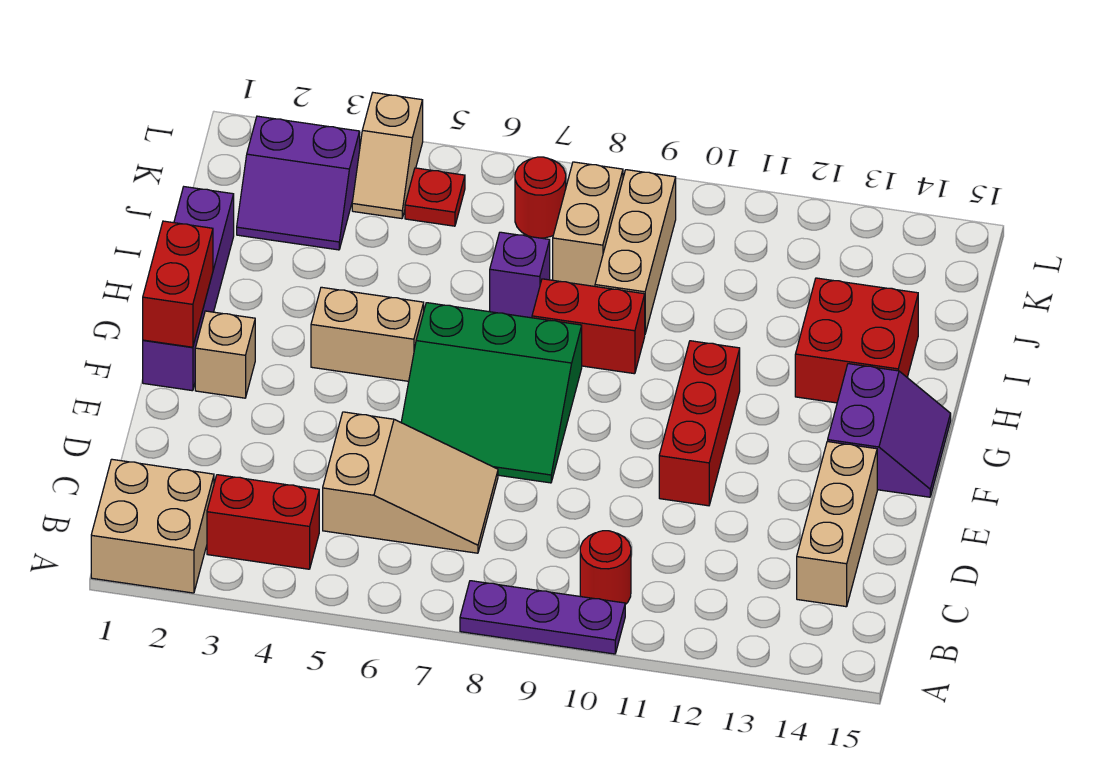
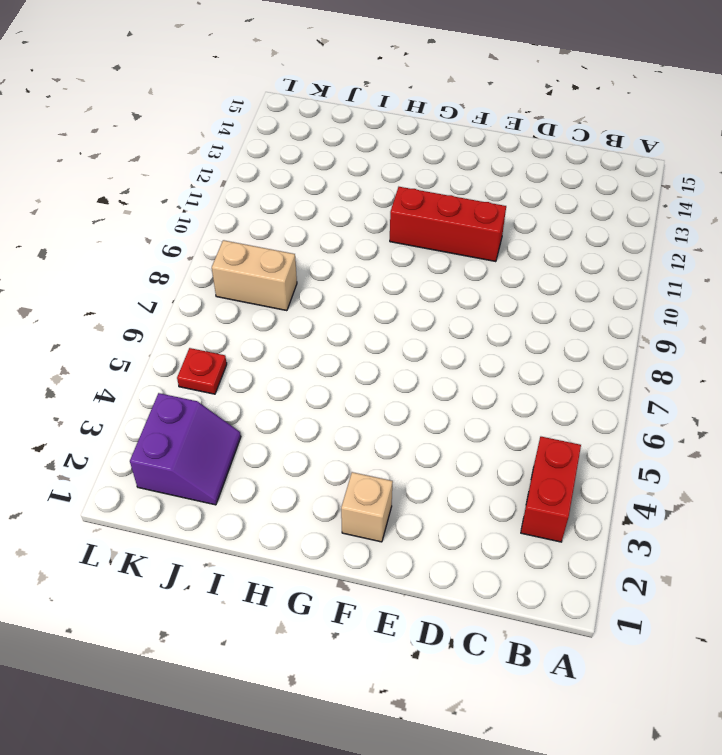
none -> tan brick A1:B2 level 1
none -> purple plate A8:A10 level 1
none -> red round brick B10 level 1

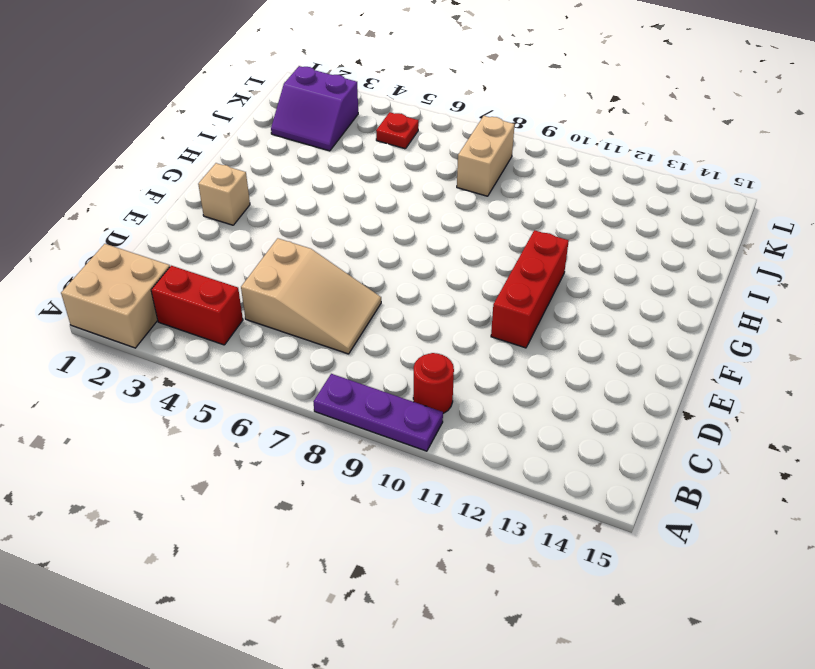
none -> tan brick C14:E14 level 1
none -> green slope E6:G8 level 1 top G
none -> purple brick F1:I1 level 1

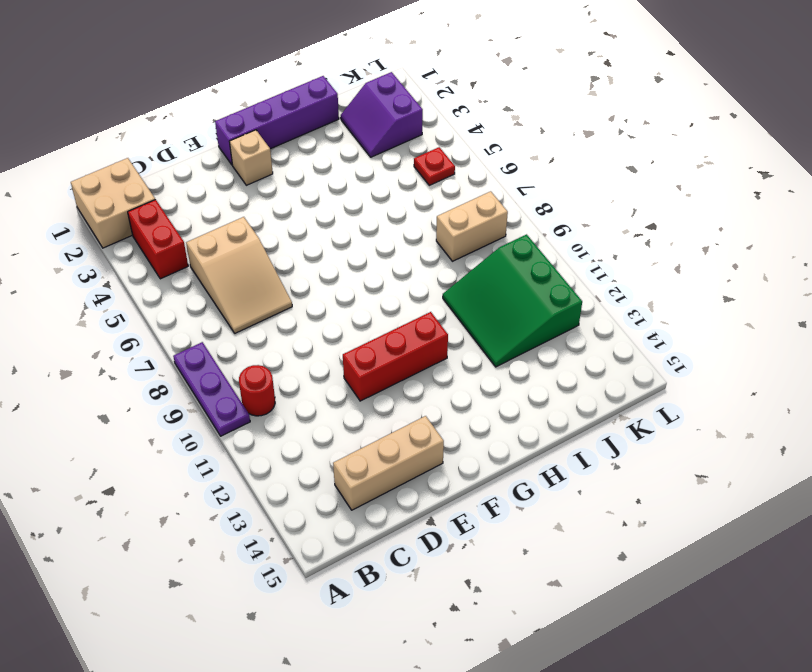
green slope I10:K12 level 1 top K -> green slope E6:G8 level 1 top G
none -> purple slope F14:G15 level 1 top 14
none -> tan brick G4:G5 level 1
none -> red brick H8:H9 level 1

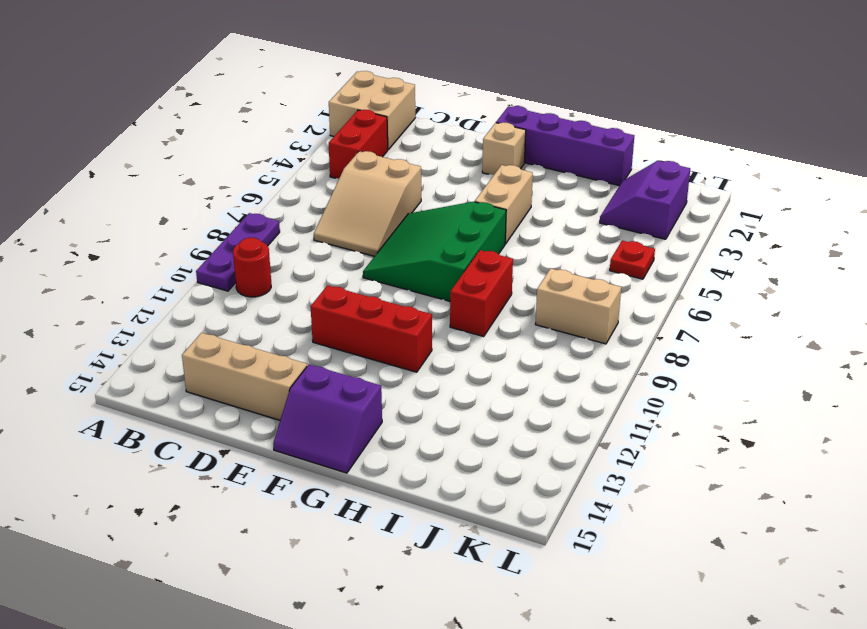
none -> red brick H13:I14 level 1
none -> purple brick I7 level 1
none -> tan brick I9:K9 level 1

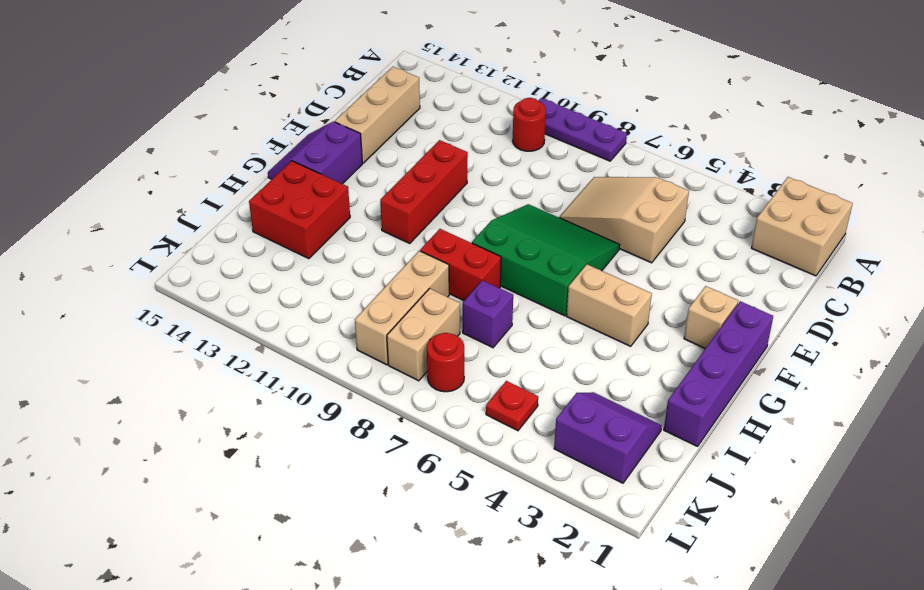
none -> red brick B3:B4 level 1
none -> tan slope K4:L4 level 1 top L
none -> red brick F1:G1 level 2

